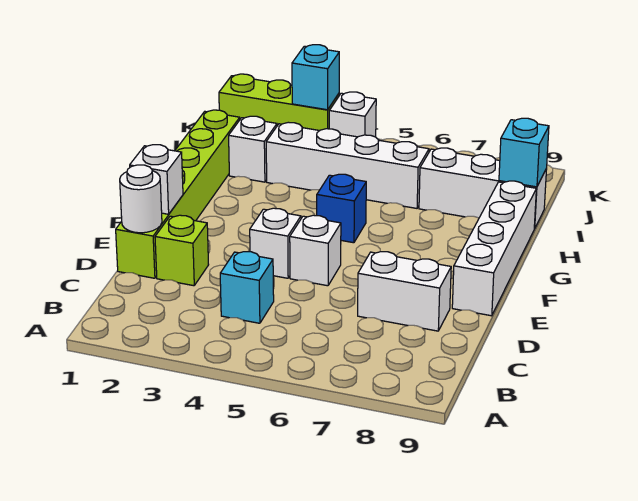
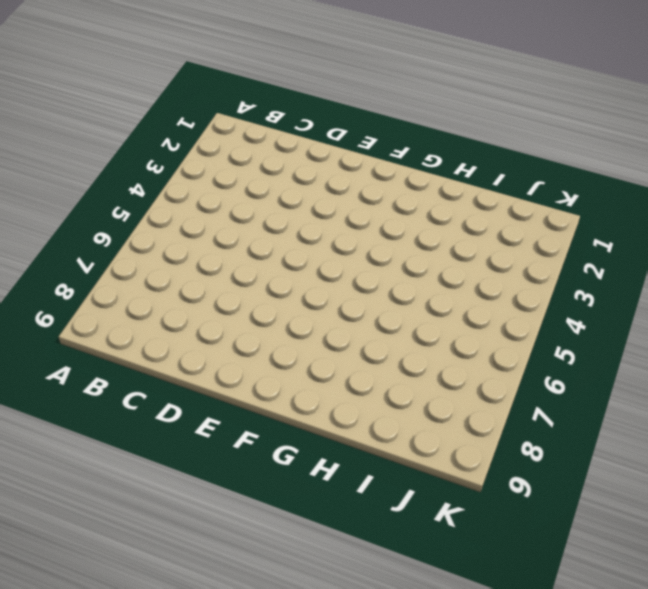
none -> cyan brick C4 level 1
none -> lime brick D1:I1 level 1
none -> lime brick D2 level 1

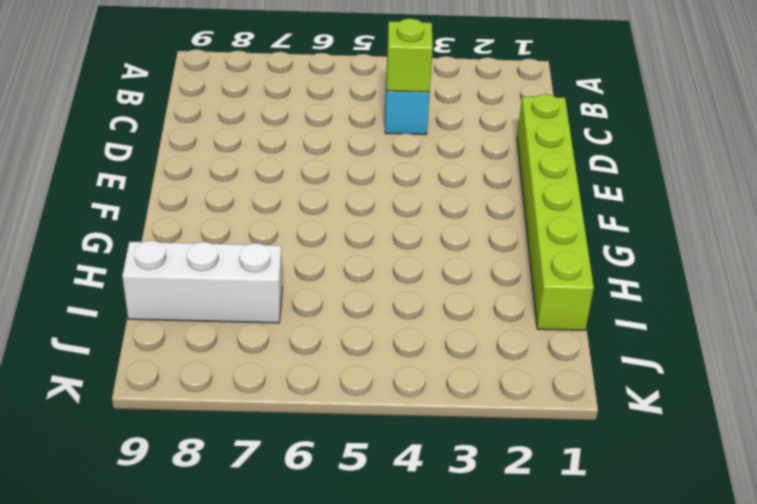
lime brick C4 level 2 -> lime brick D2 level 1
none -> white brick D7:D8 level 1
none -> white brick E4 level 1
none -> white brick E5 level 1

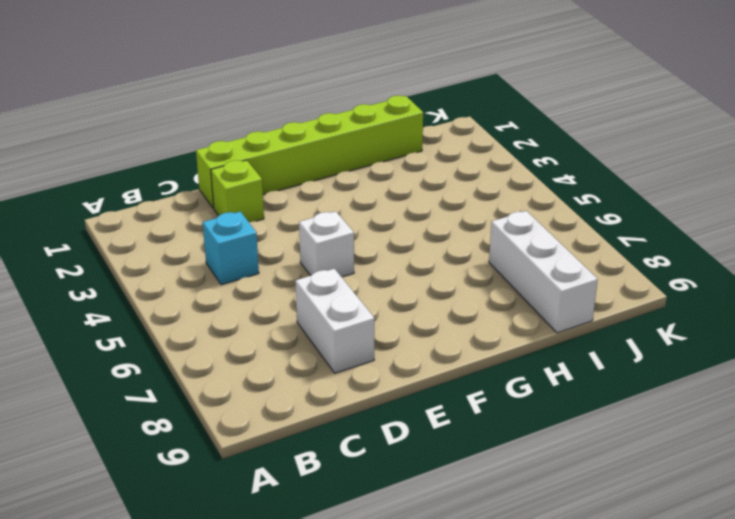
none -> white brick E4 level 1
none -> white brick E9:H9 level 1
none -> blue brick G5 level 1

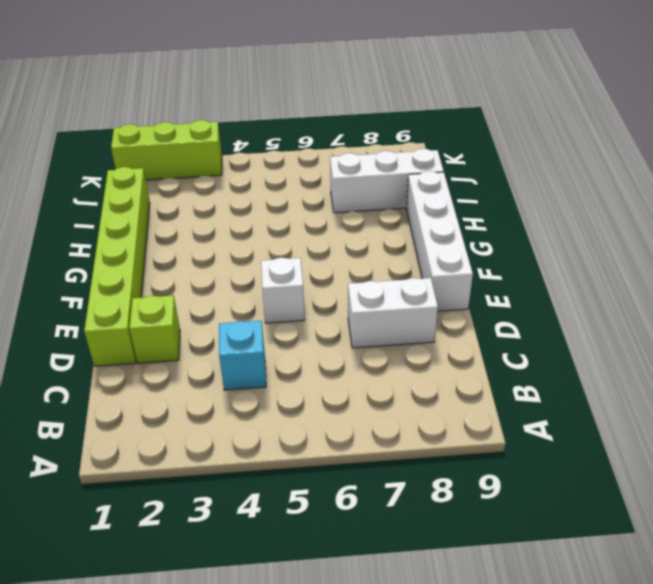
none -> white brick E4 level 1
none -> blue brick G5 level 1
none -> white brick I2 level 1

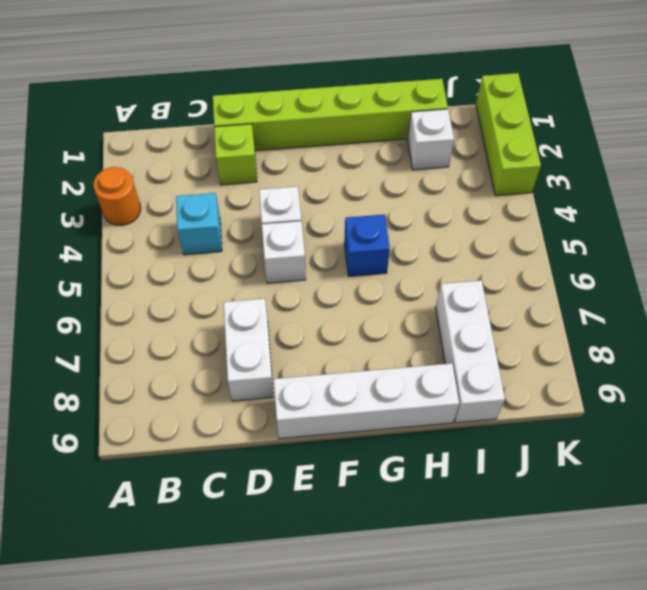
orange round brick A3 level 1 -> none
none -> white brick I3:I6 level 1
none -> white brick K4 level 1
none -> white round brick D1 level 2

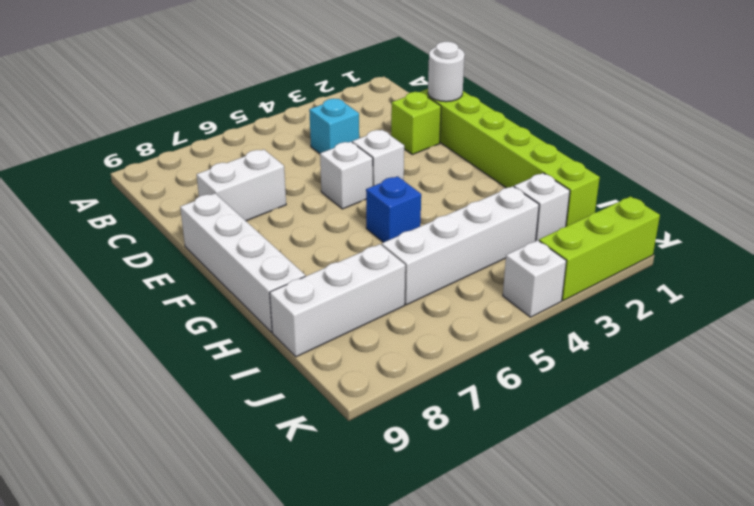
none -> white brick E1 level 2
none -> cyan brick I9 level 2
none -> cyan brick K3 level 2

